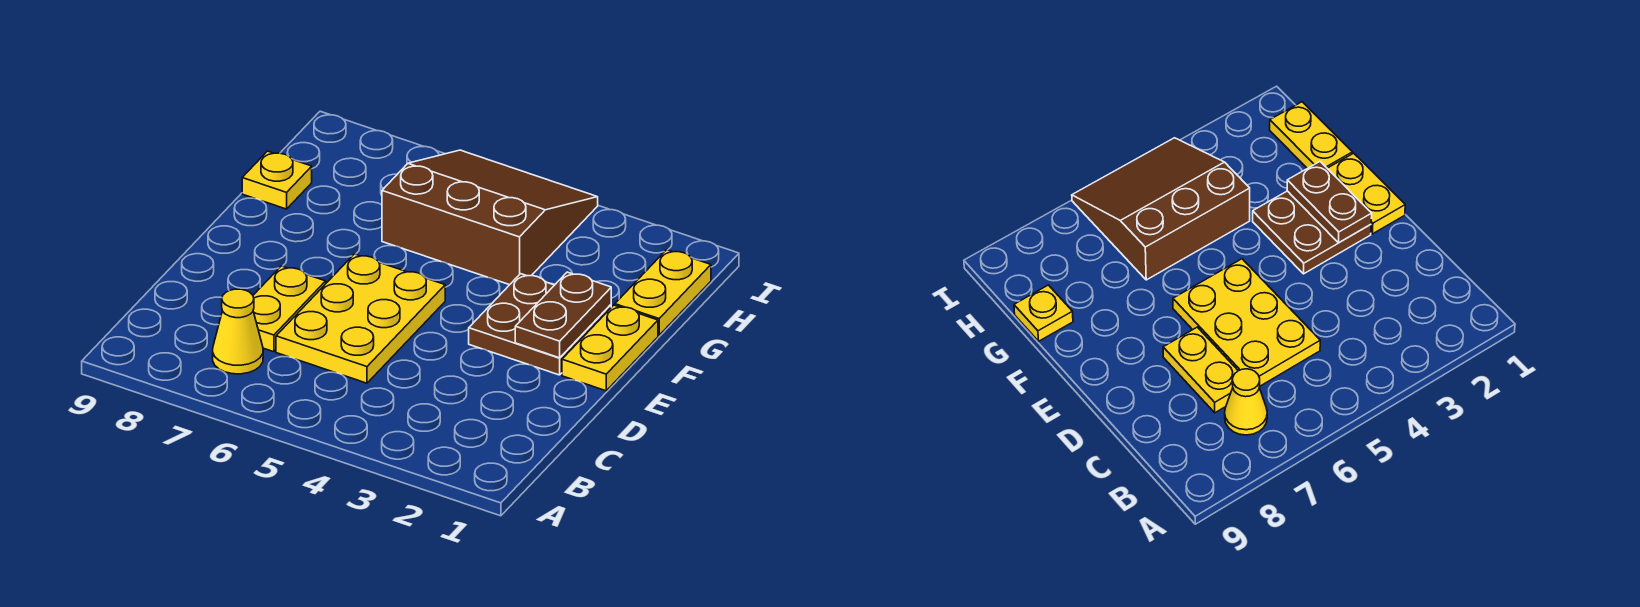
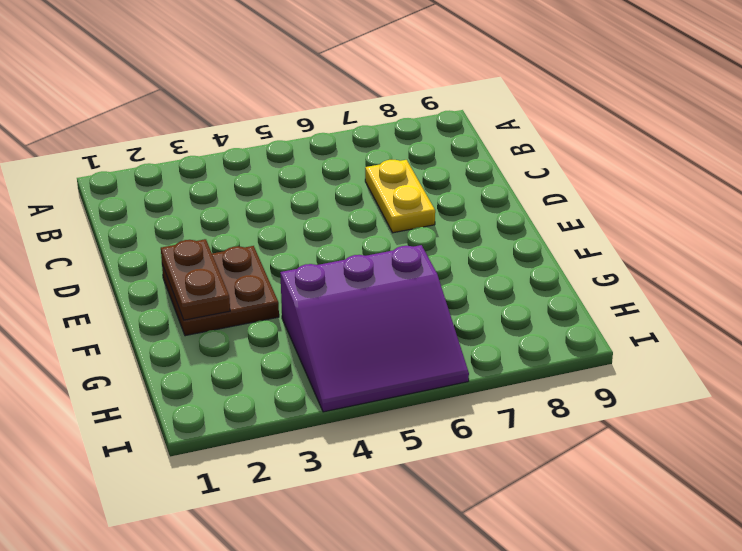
purple slope G4:I6 level 1 top G -> brown slope G4:I6 level 1 top G
none -> yellow cone B7 level 1
none -> yellow plate C5:E6 level 1

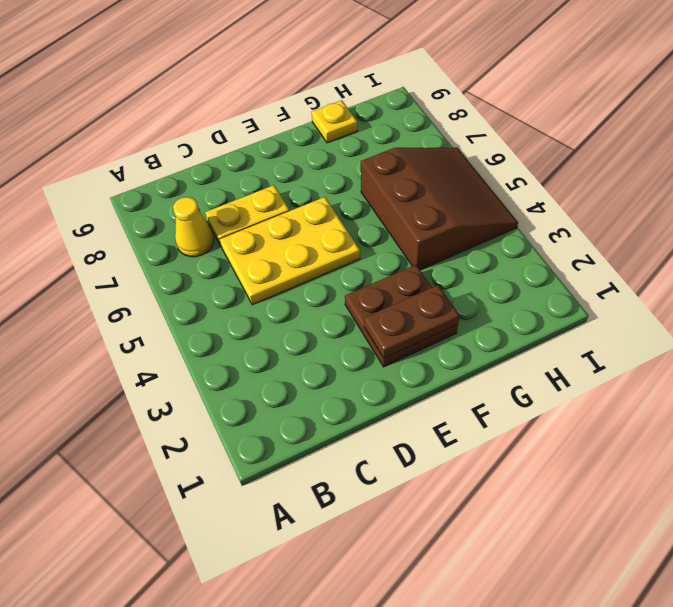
none -> yellow plate E1:F1 level 1
none -> yellow plate G1:H1 level 1

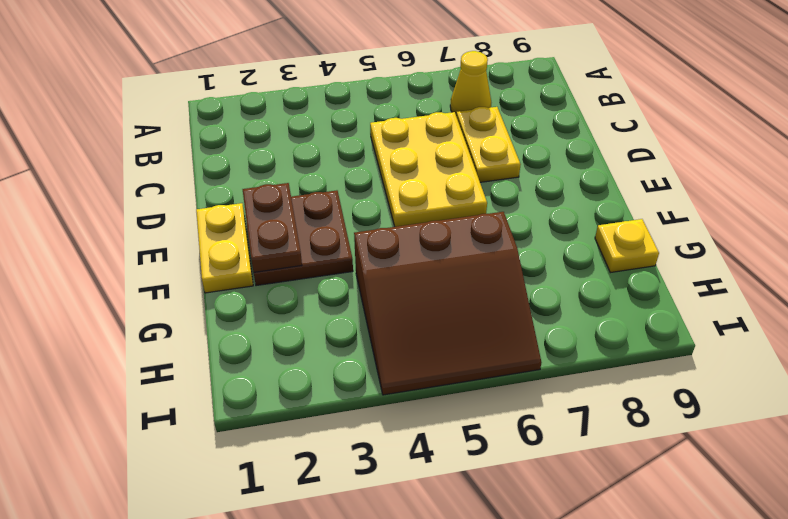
none -> yellow plate G1:H1 level 1

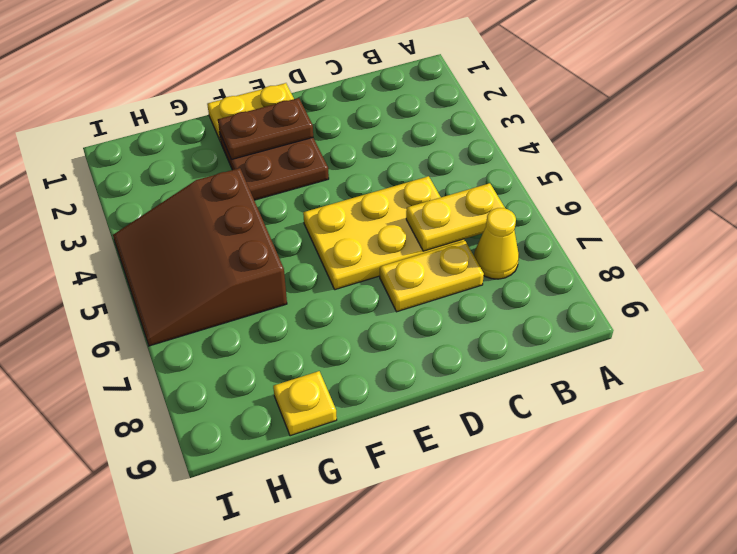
yellow plate B6:C6 level 2 -> yellow plate G1:H1 level 1

